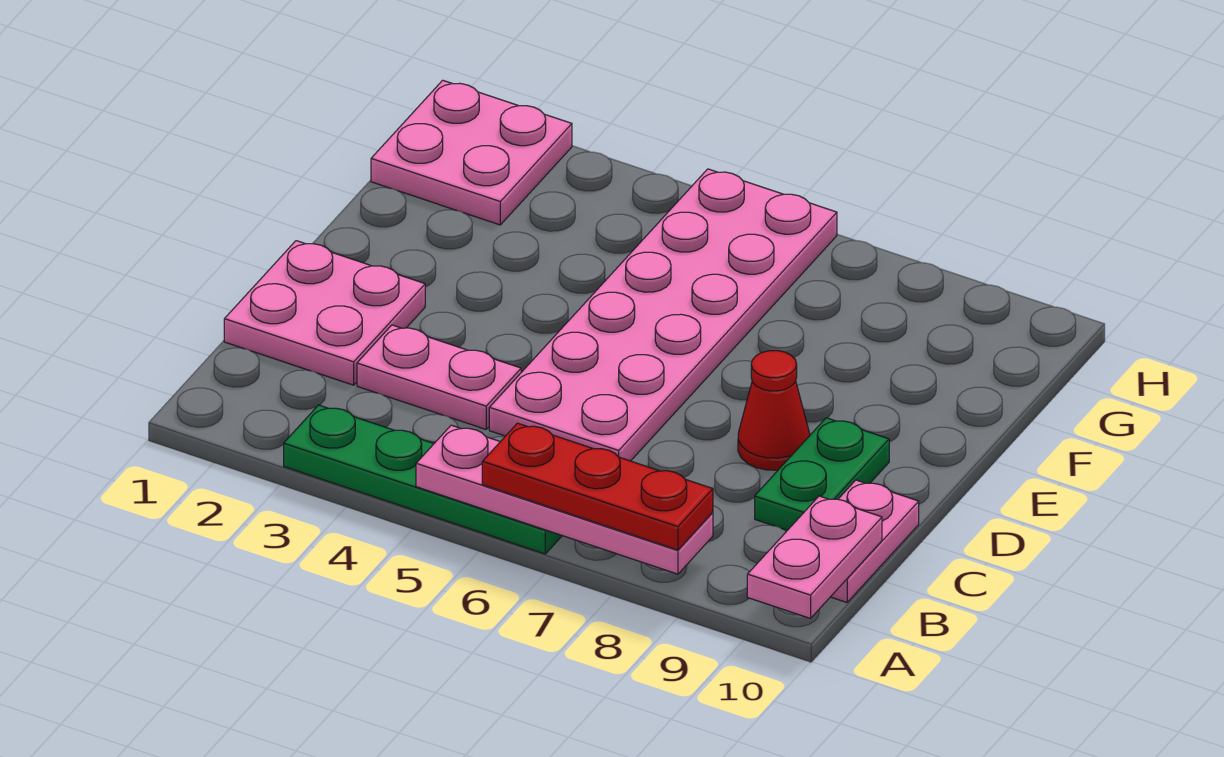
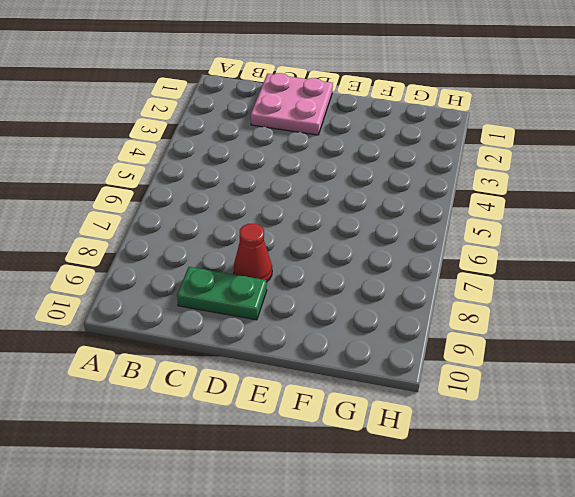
none -> green plate A3:A6 level 1
none -> pink plate B10:C10 level 1

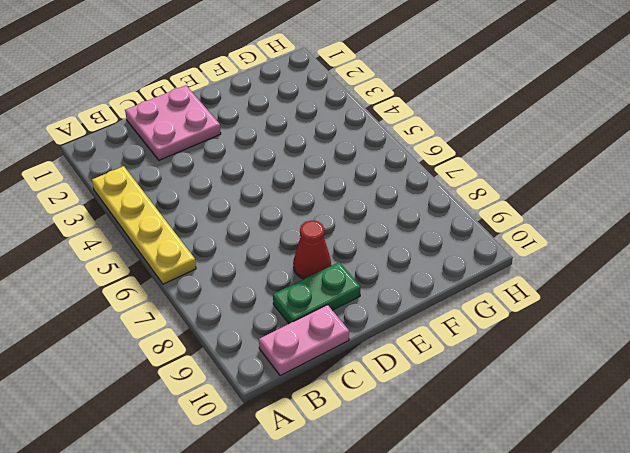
yellow plate A3:A6 level 1 -> green plate A3:A6 level 1
none -> pink plate C3:C4 level 1
none -> pink plate C5:H6 level 1

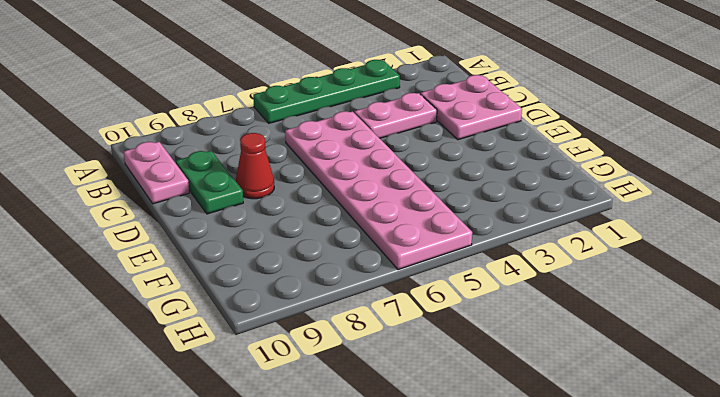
none -> pink plate G1:H2 level 1
none -> pink plate A5:A8 level 2

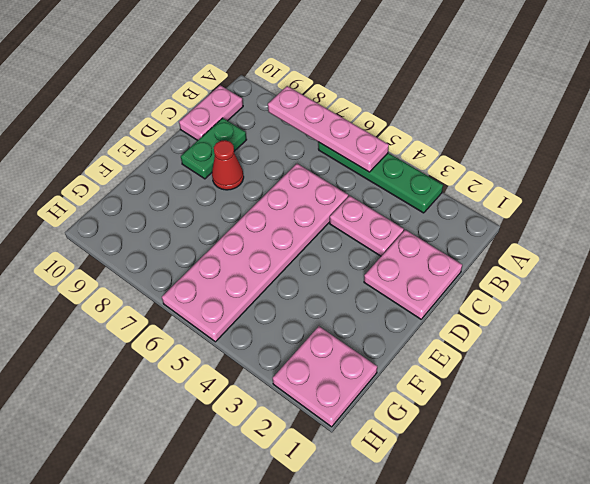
none -> pink plate A10:B10 level 2
none -> red plate A6:A8 level 3

